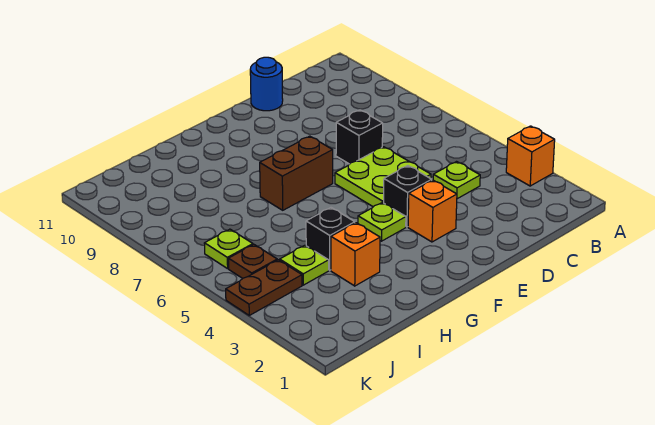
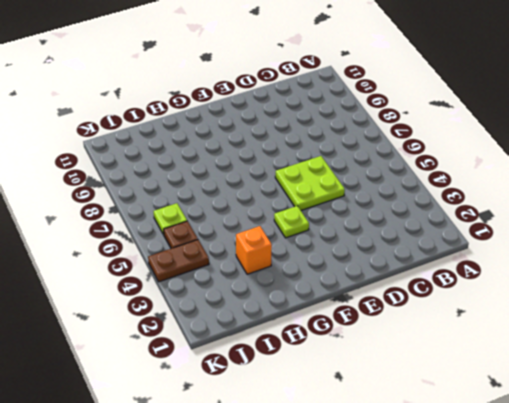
none -> orange brick A3 level 1
none -> lime plate C4 level 1
none -> black brick D7 level 1

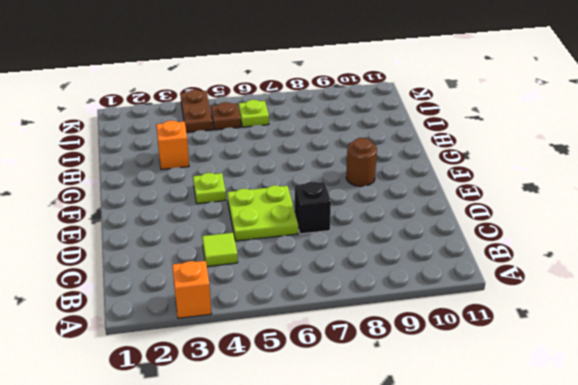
lime tile C4 level 1 -> lime plate C4 level 1
brown round brick F9 level 1 -> none
none -> blue round brick D11 level 1
none -> orange brick E3 level 1
none -> black brick E4 level 1

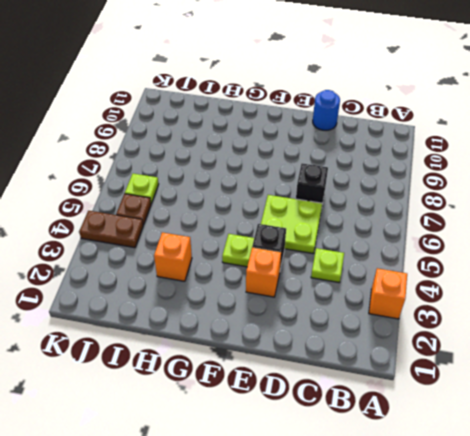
none -> brown brick F7:G7 level 1
none -> black brick H4 level 1
none -> lime plate I4 level 1

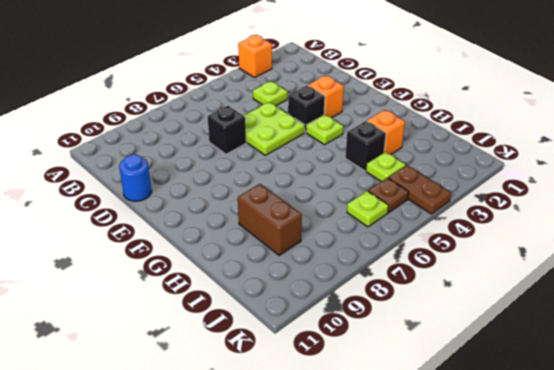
brown brick H9:I9 level 1 -> brown brick F7:G7 level 1

